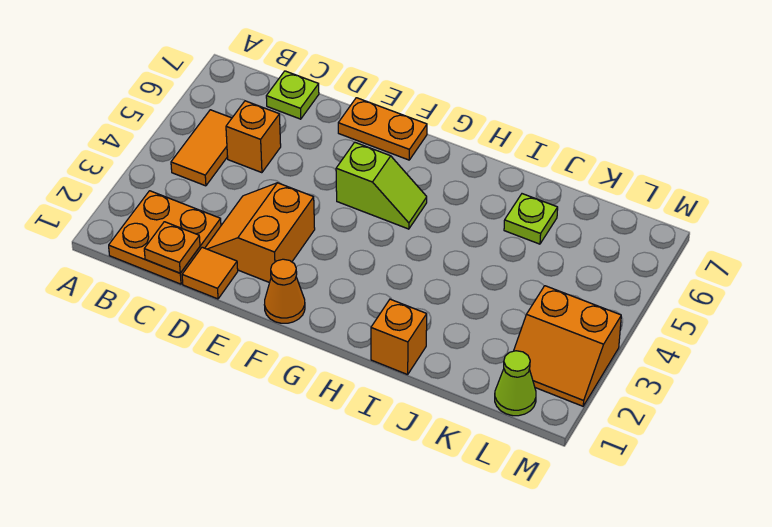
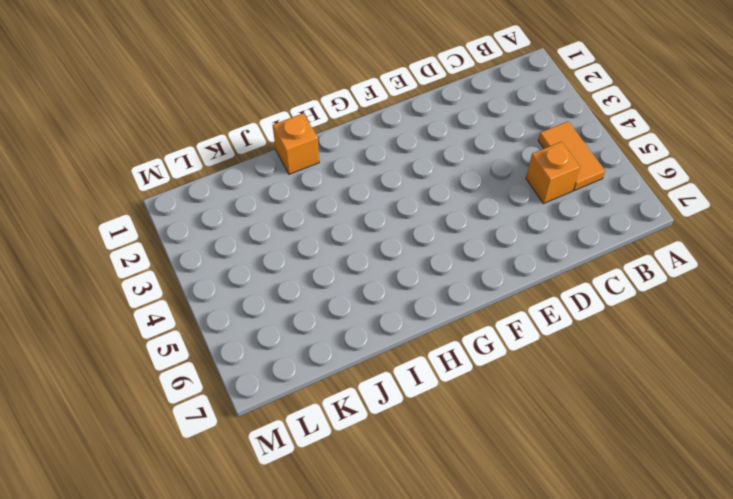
none -> orange plate B1:C2 level 1
none -> lime plate C7 level 1
none -> orange tile D1 level 1

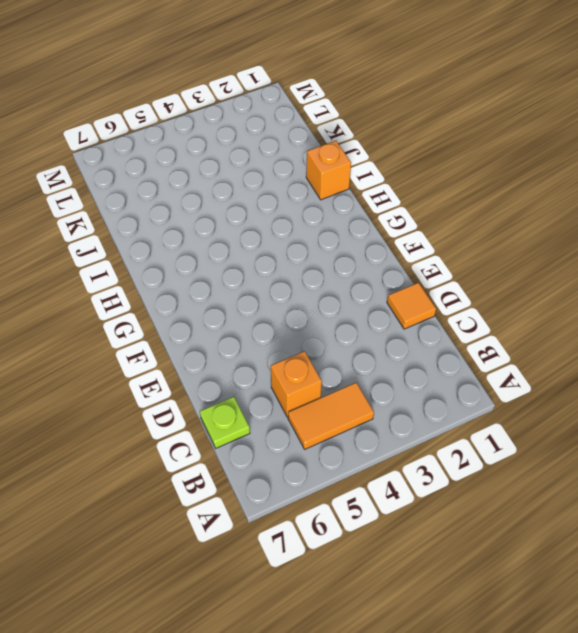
none -> orange plate B1:C2 level 1
none -> orange slope D2:E3 level 1 top E
none -> orange plate E7:F7 level 1

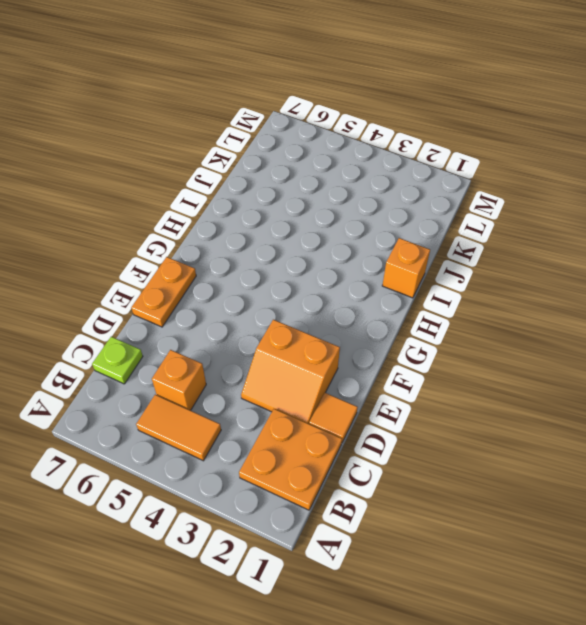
none -> orange cone F1 level 1
none -> lime slope F5:G5 level 1 top F
none -> lime plate J6 level 1

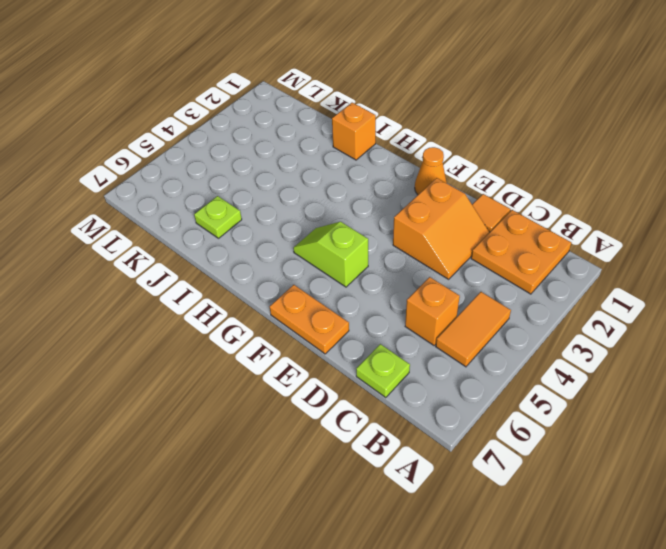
none -> lime cone L1 level 1
none -> orange slope L2:M3 level 1 top 3
none -> orange plate C1 level 2

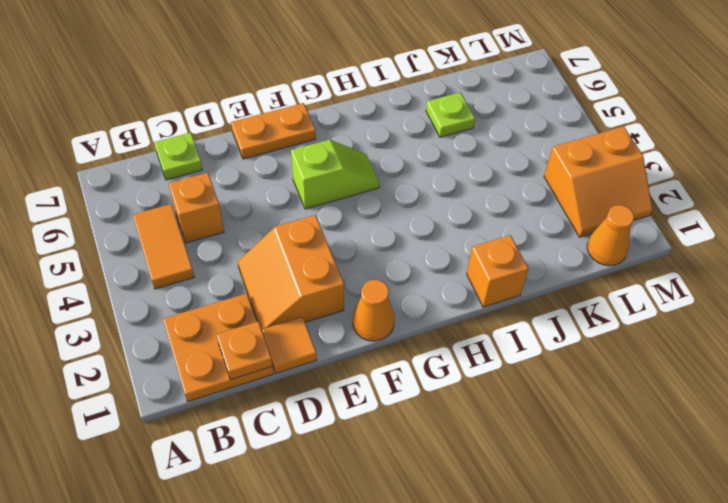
orange cone L1 level 1 -> lime cone L1 level 1

